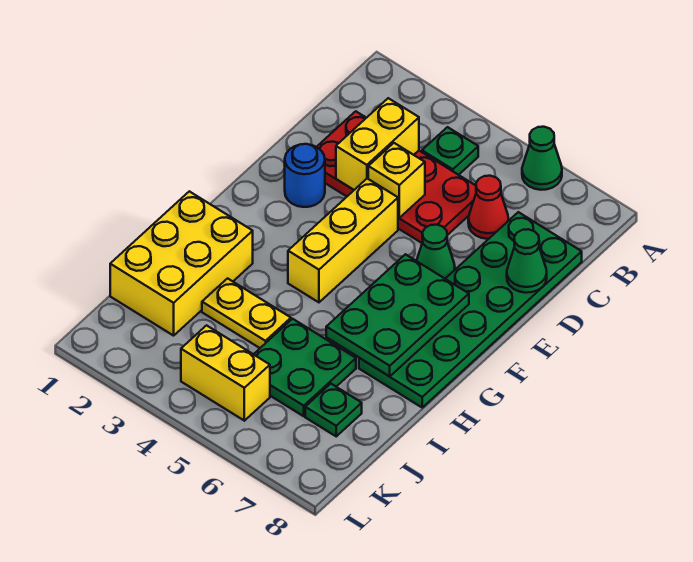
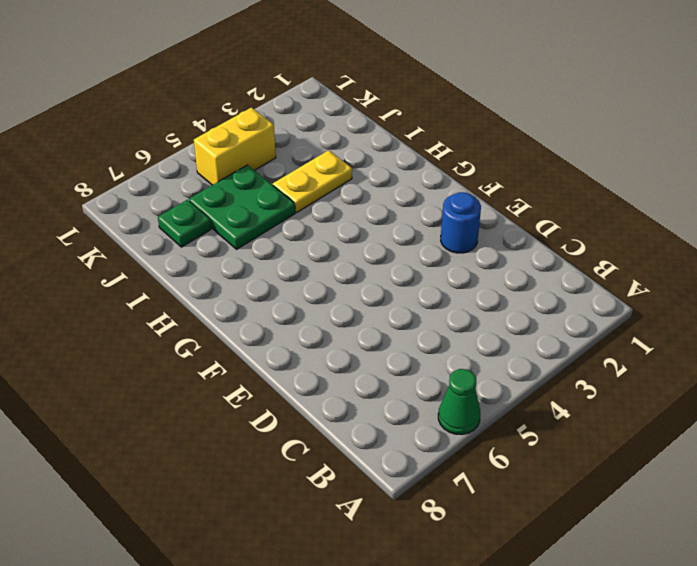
none -> green plate B4 level 1
none -> red plate C2:D5 level 1
none -> red cone C6 level 1

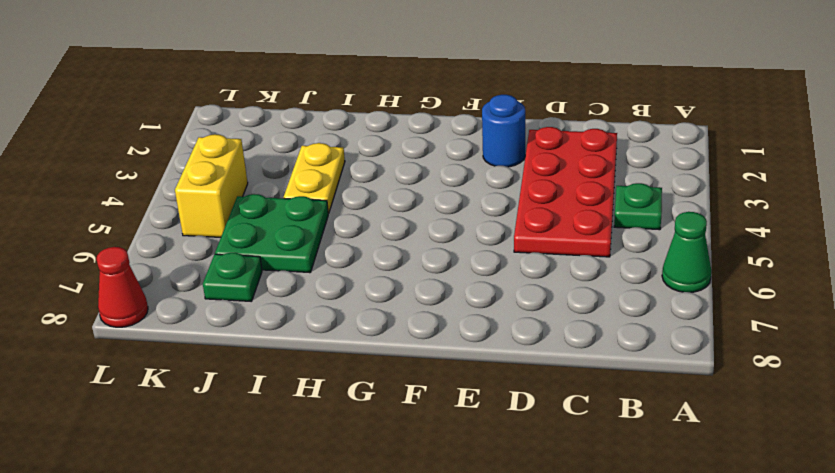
red cone L8 level 1 -> red cone C6 level 1
none -> green plate C7:H8 level 1
none -> yellow brick E4:G4 level 1
none -> green cone E6 level 1

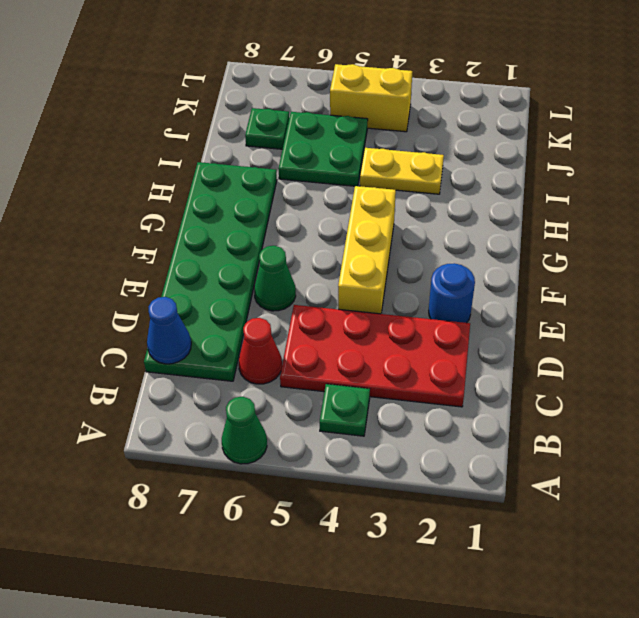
blue cone C8 level 2 -> none
none -> yellow brick H1:J2 level 1
none -> yellow brick C3:D3 level 2
none -> yellow brick D4 level 2

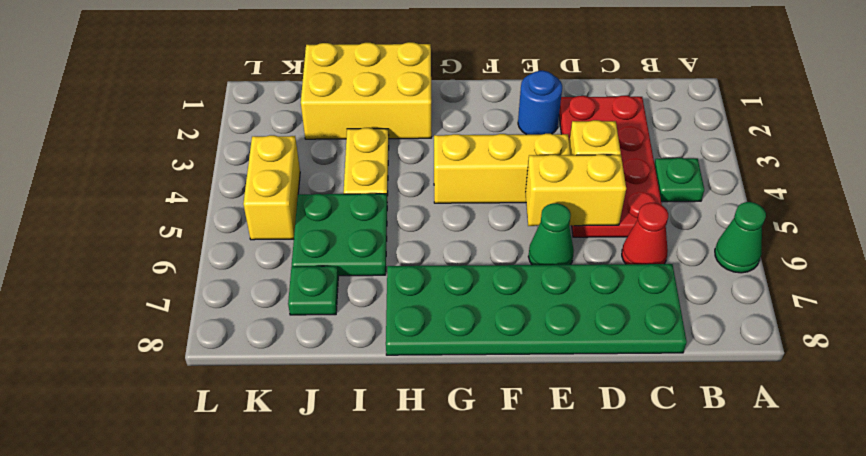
yellow brick D5:E5 level 2 -> yellow brick C3:D3 level 2
none -> green cone D8 level 2
none -> green plate F6:H7 level 2

